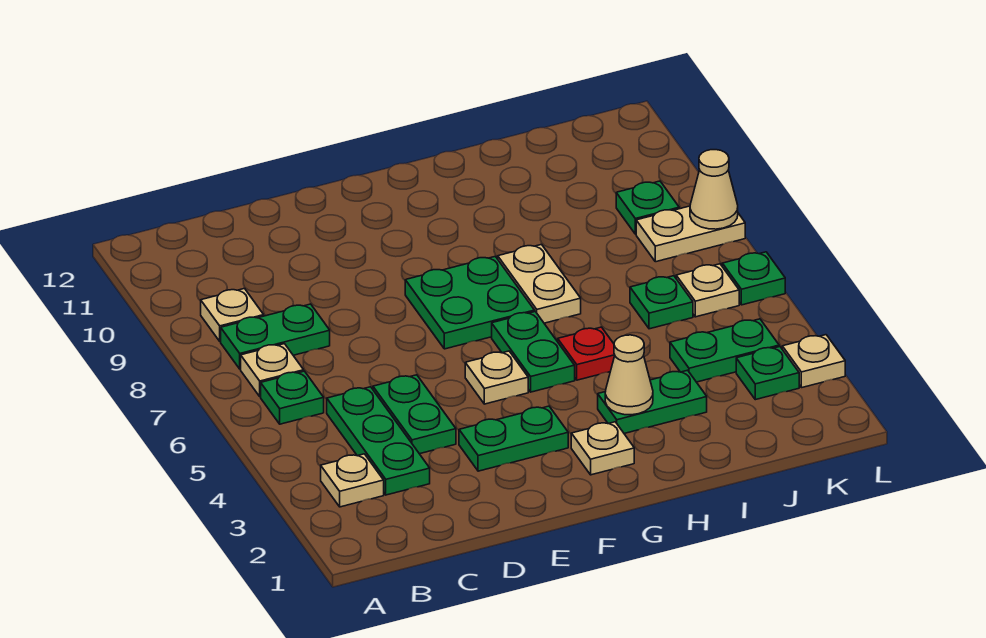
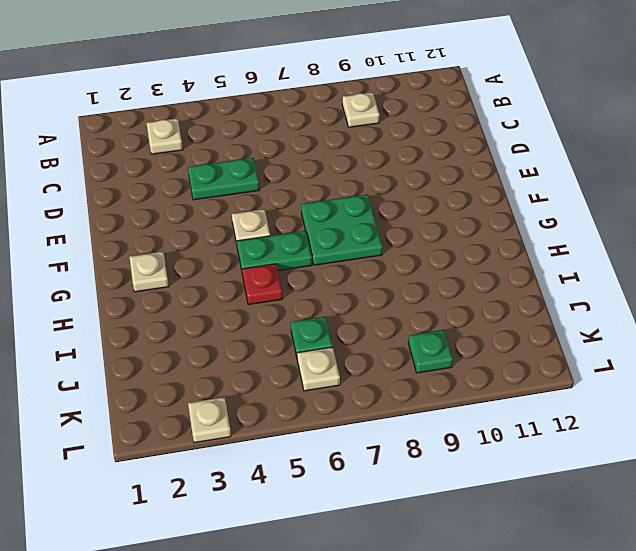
none -> green plate B6 level 1
none -> tan plate B7 level 1
none -> green plate B8:C8 level 1

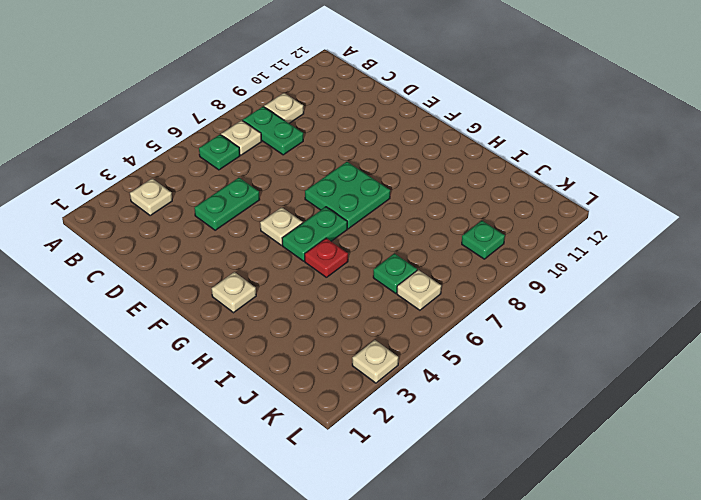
none -> green plate C3:C5 level 1
none -> green plate E3:F3 level 1
none -> green plate H3:I3 level 1

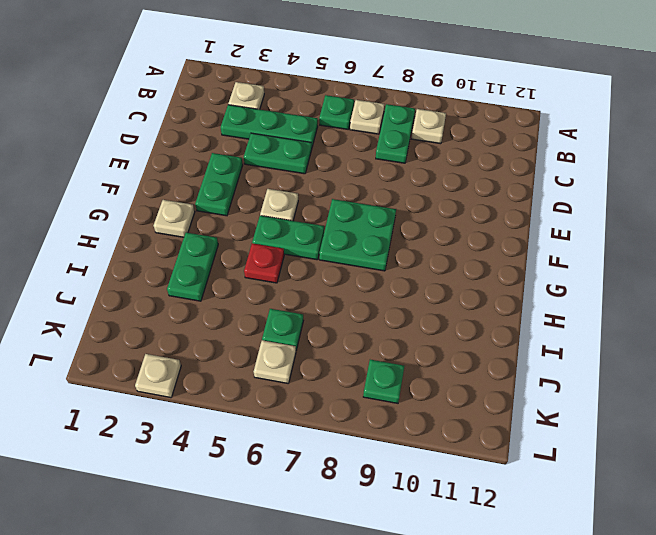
none -> tan plate H7:H8 level 1
none -> green plate J4:K4 level 1
none -> green plate K3 level 1

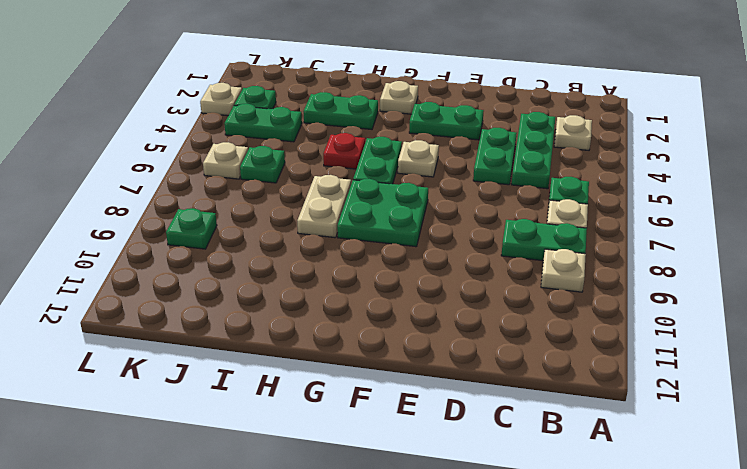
none -> tan plate K8:L8 level 1
none -> green plate L6 level 1
none -> tan cone H3 level 2

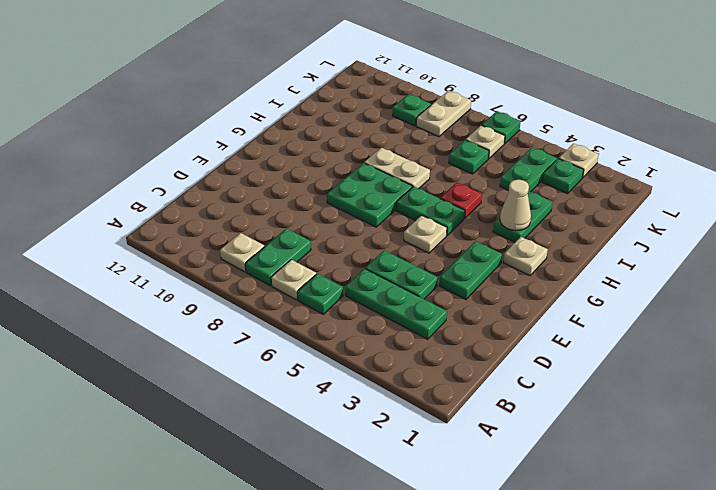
none -> tan plate B3 level 1
none -> tan cone L8 level 2

